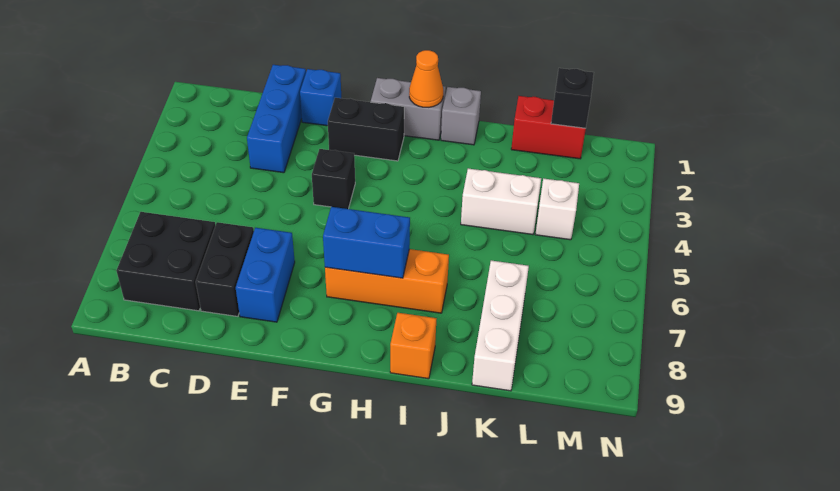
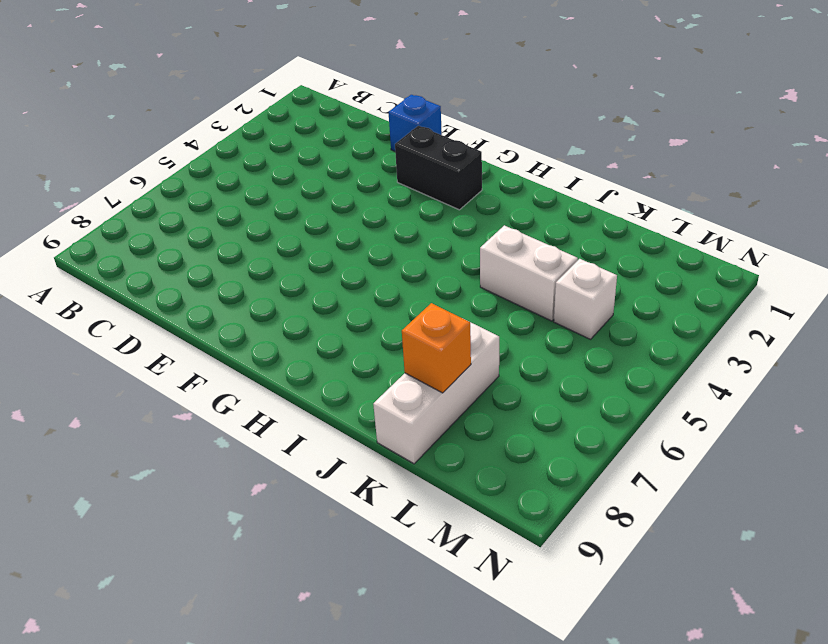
orange brick K8 level 2 -> orange brick I9 level 1
none -> black brick B7:C8 level 1
none -> blue brick D1:D3 level 1
none -> black brick D7:D8 level 1

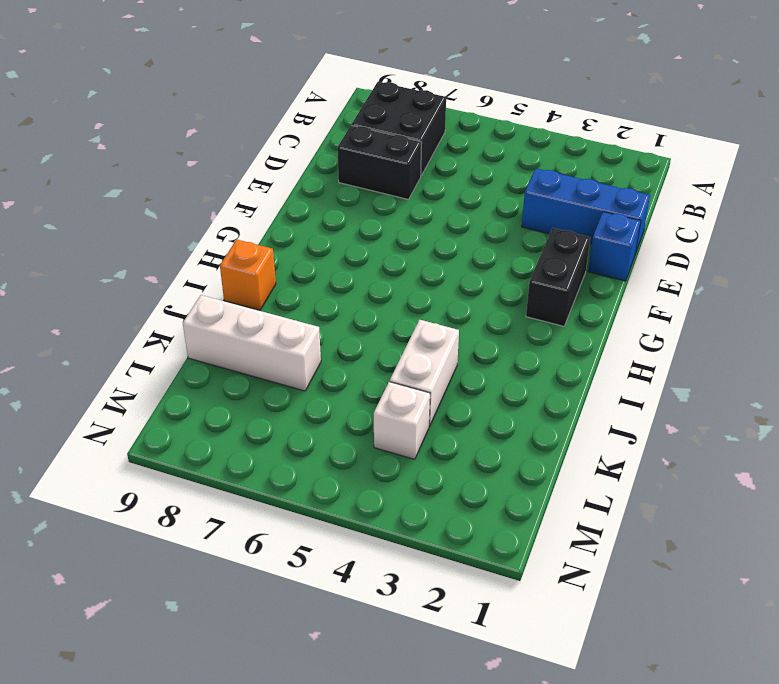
none -> blue brick E7:E8 level 1
none -> black brick F4 level 1
none -> grey brick G1:H1 level 1

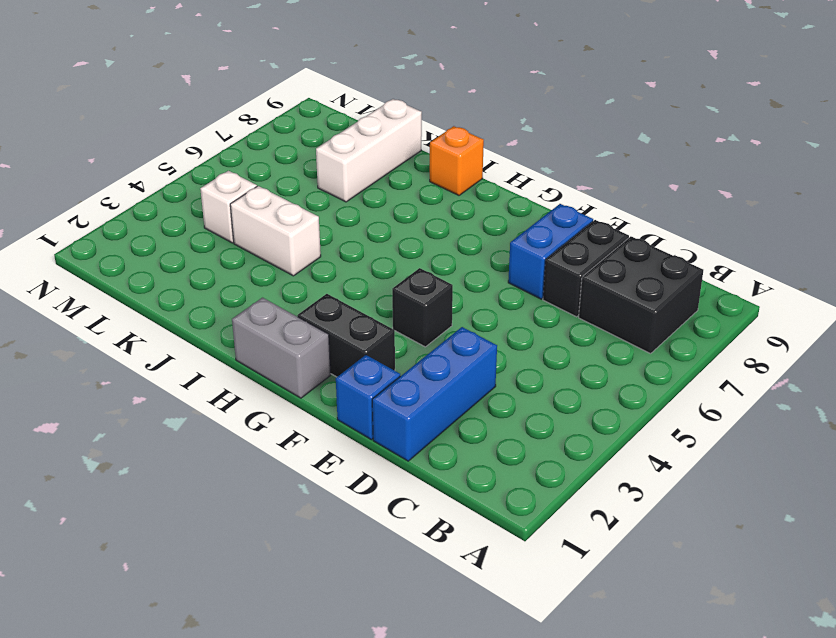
none -> orange brick G7:I7 level 1
none -> grey brick I1 level 1
none -> red brick K1:L1 level 1

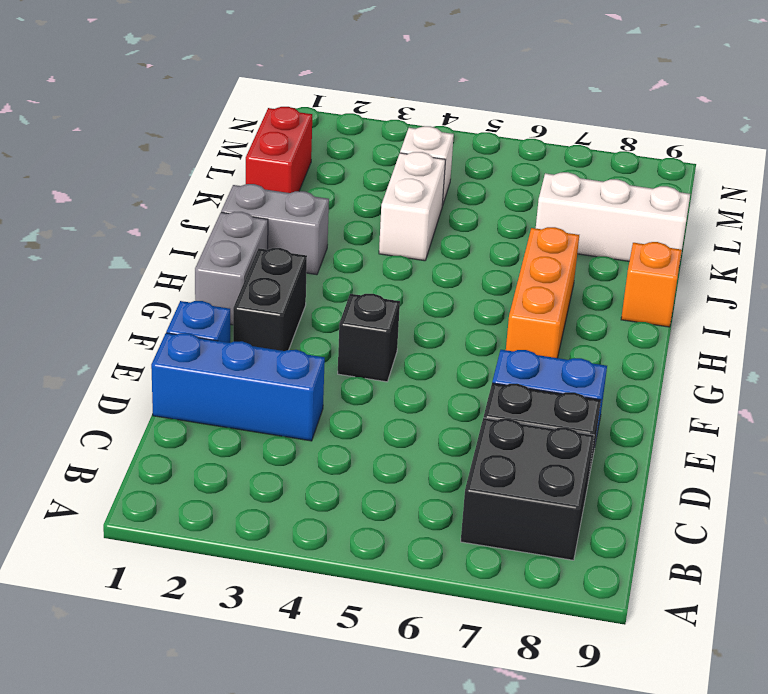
grey brick I1:I2 level 1 -> grey brick I1 level 1
none -> blue brick G7:H7 level 2
none -> orange cone H1 level 2
none -> black brick L1 level 2

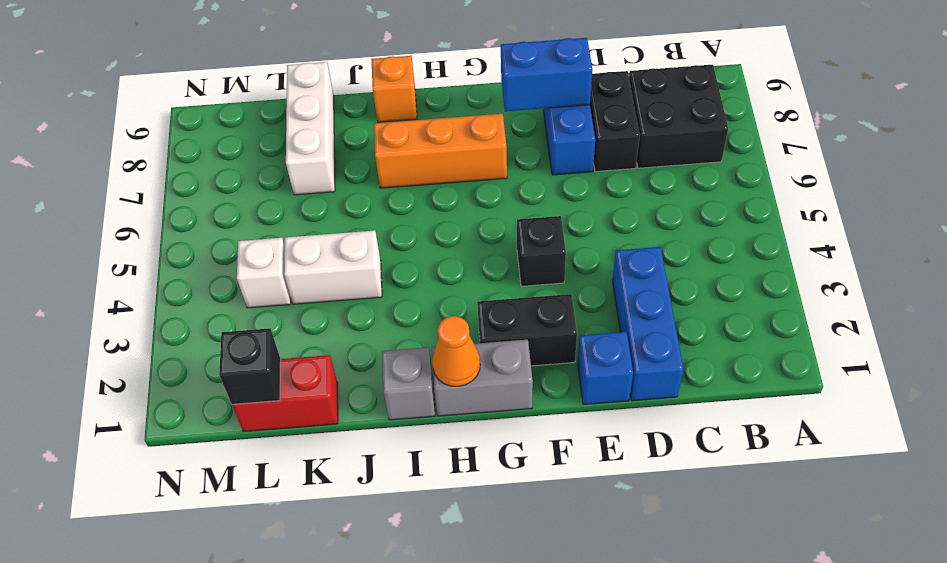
blue brick E8:F8 level 2 -> blue brick G7:H7 level 2

